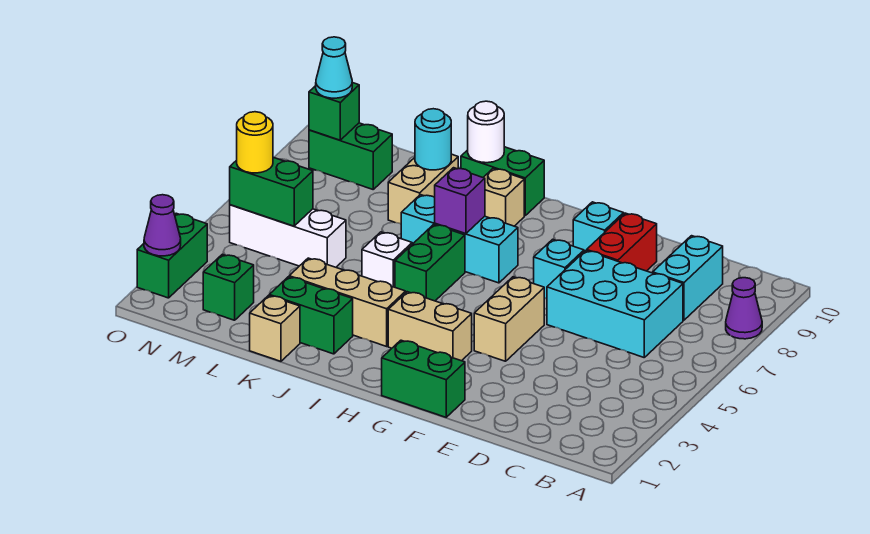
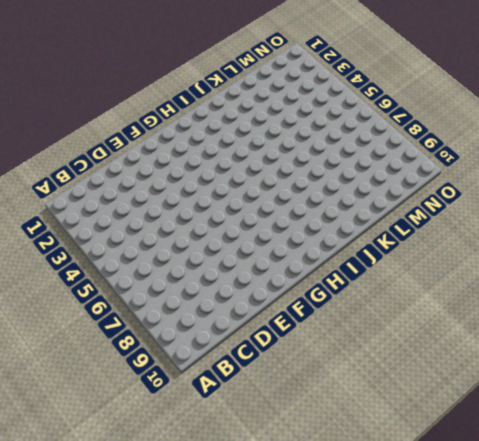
none -> purple cone A8 level 1
none -> cyan brick C6:E7 level 1
none -> cyan brick C8:C9 level 1
none -> red brick E8:E9 level 1

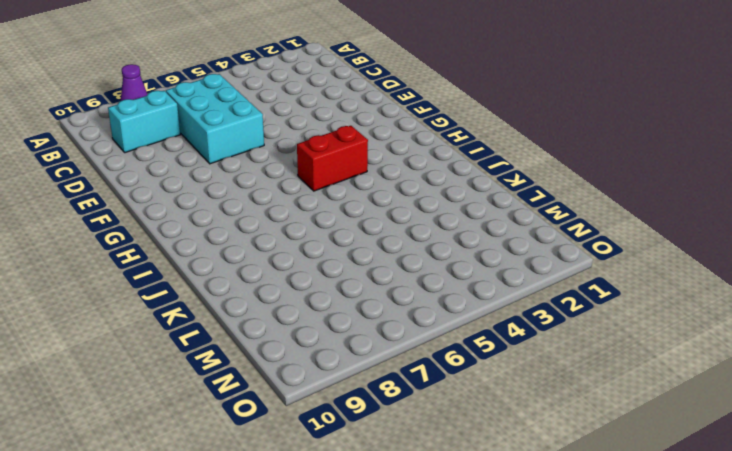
red brick H4:H5 level 1 -> red brick E8:E9 level 1
none -> green brick F1:G1 level 1
none -> tan brick F4:F5 level 1
none -> cyan brick F7 level 1
none -> cyan brick F9 level 1

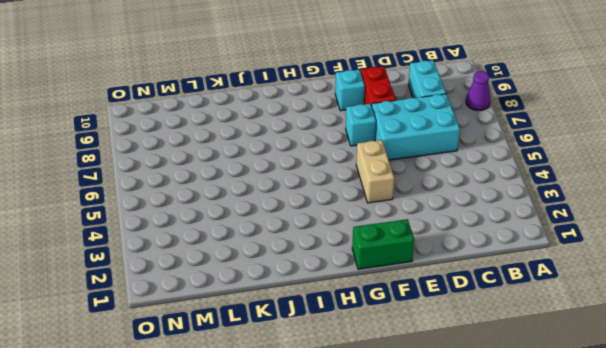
none -> tan brick G3:H3 level 1
none -> cyan brick H7:J7 level 1
none -> tan brick I3:K3 level 1
none -> green brick I5:I6 level 1

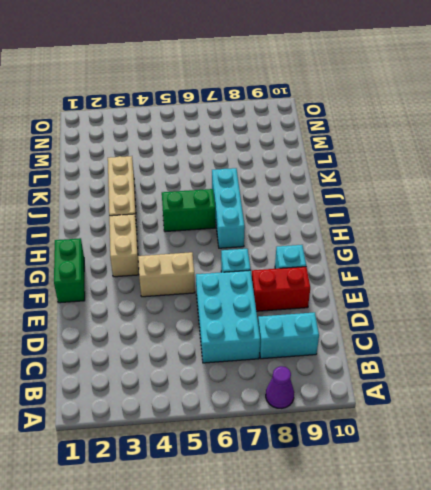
none -> tan brick I9 level 1
none -> green brick I10:J10 level 1
none -> green brick J2:K2 level 1
none -> white brick J5 level 1

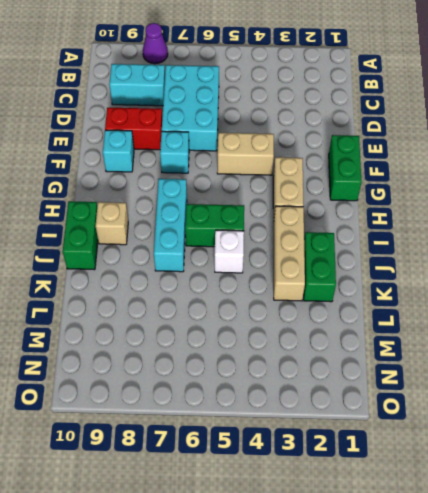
none -> tan brick K1 level 1
none -> tan brick K8:K9 level 1
none -> white brick L5:N5 level 1
none -> green brick M2 level 1

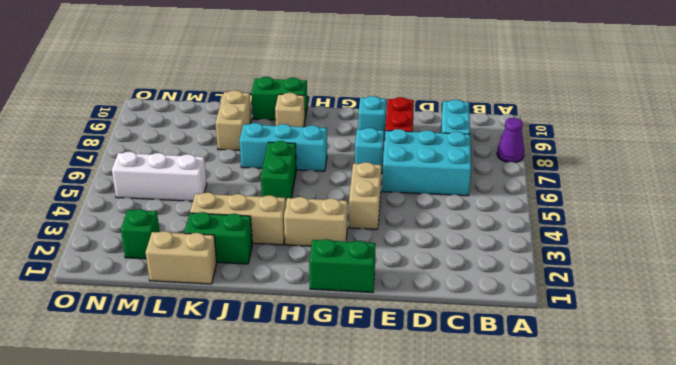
tan brick K1:L1 level 1 -> tan brick K1 level 1
none -> white brick J5 level 1
none -> green brick M9:N9 level 1
none -> green brick O2:O3 level 1
none -> purple brick I7 level 2

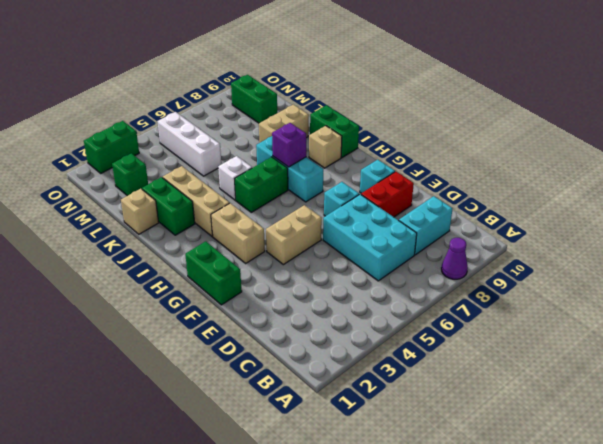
none -> white round brick J10 level 2
none -> cyan round brick K9 level 2
none -> green brick M5:N5 level 2
none -> green brick N9 level 2

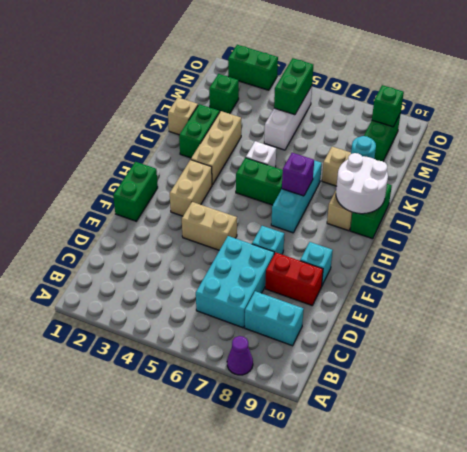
white round brick I9:J10 level 2 -> white round brick J10 level 2
none -> purple cone O2 level 2
none -> yellow round brick N5 level 3
none -> cyan cone N9 level 3

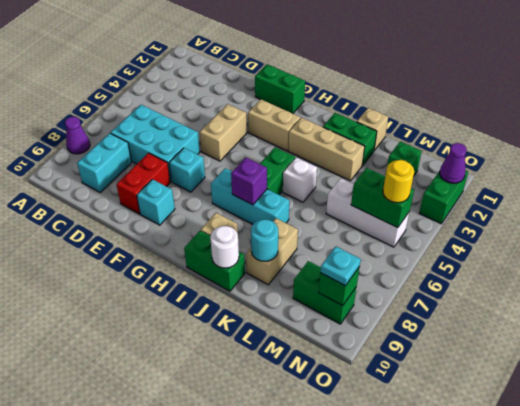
cyan plate N9 level 3 -> cyan cone N9 level 3

